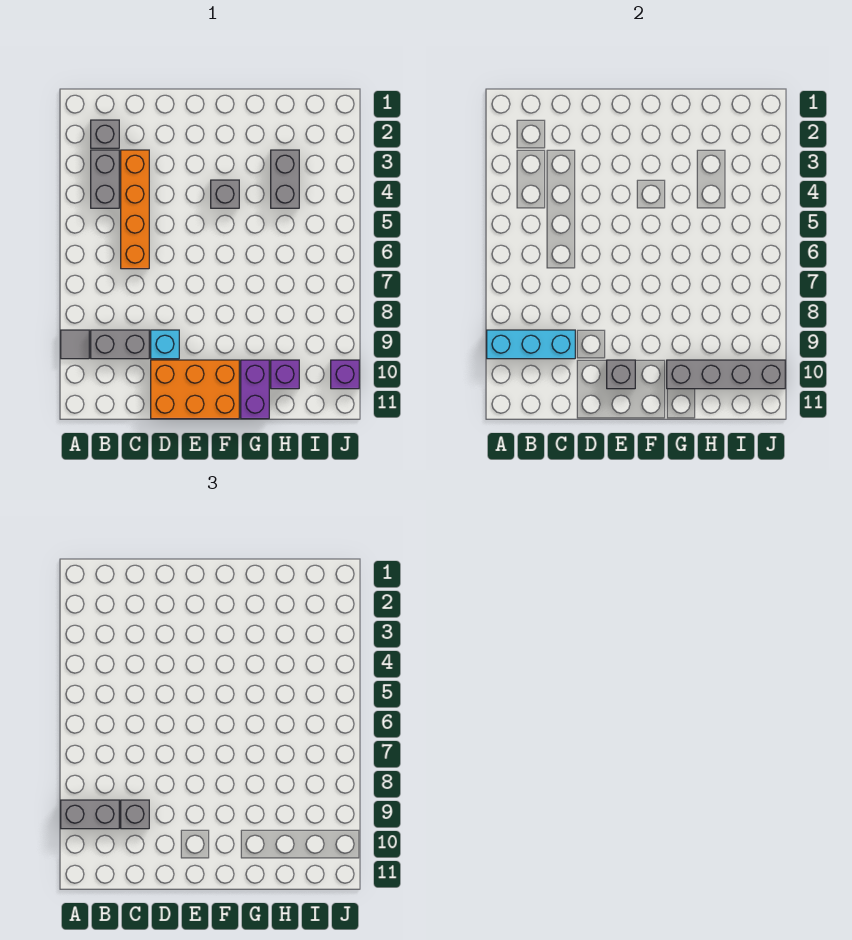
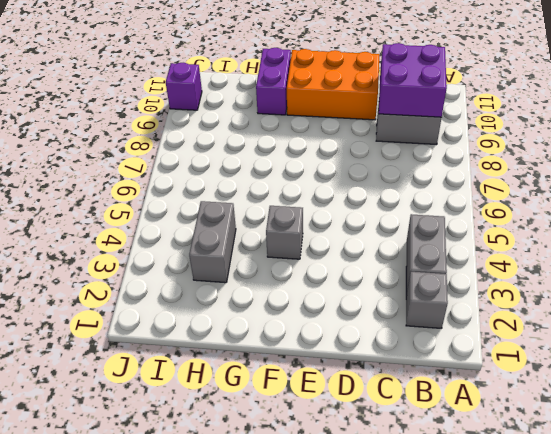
purple brick B9:C10 level 2 -> cyan brick A9:C9 level 2
none -> grey tile A9 level 1
none -> orange brick C3:C6 level 1
none -> cyan brick D9 level 1

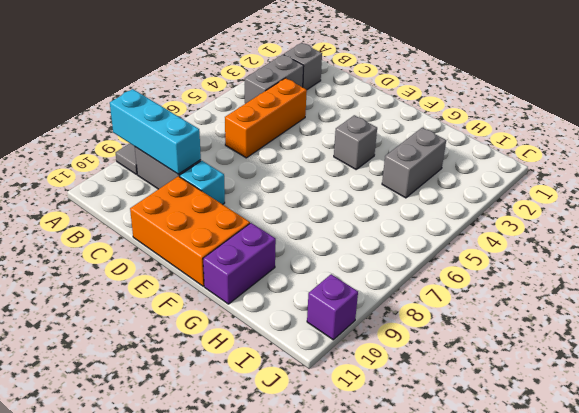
orange brick C4:C6 level 1 -> orange brick C3:C6 level 1
none -> purple brick H10 level 1
none -> grey brick E10 level 2
none -> grey brick G10:J10 level 2

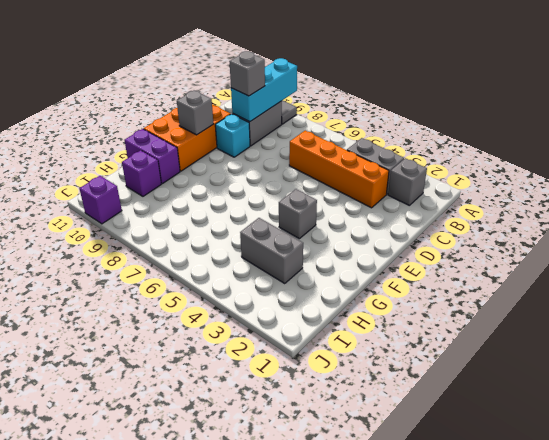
none -> grey brick G10:J10 level 2
none -> grey brick A9:B9 level 3

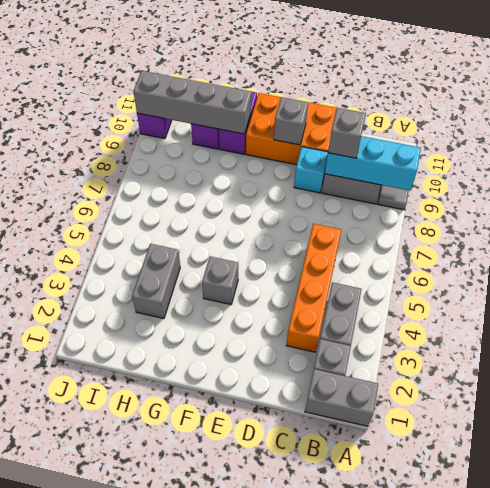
grey brick A1:B1 level 1 -> grey brick A9:B9 level 3

